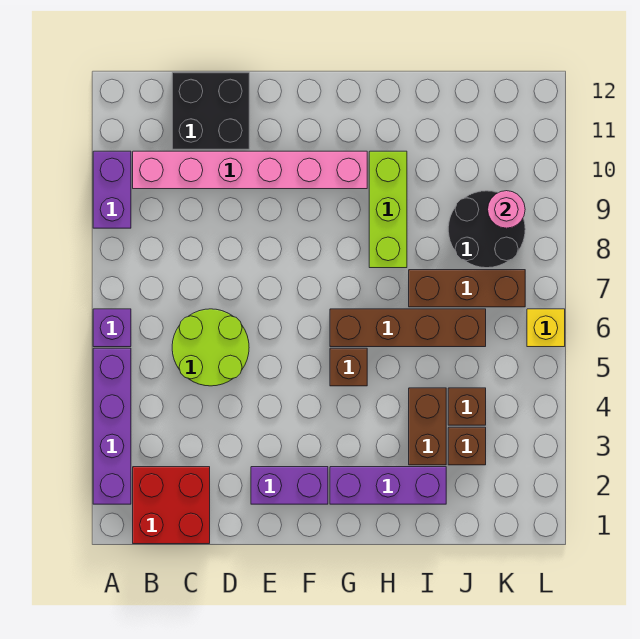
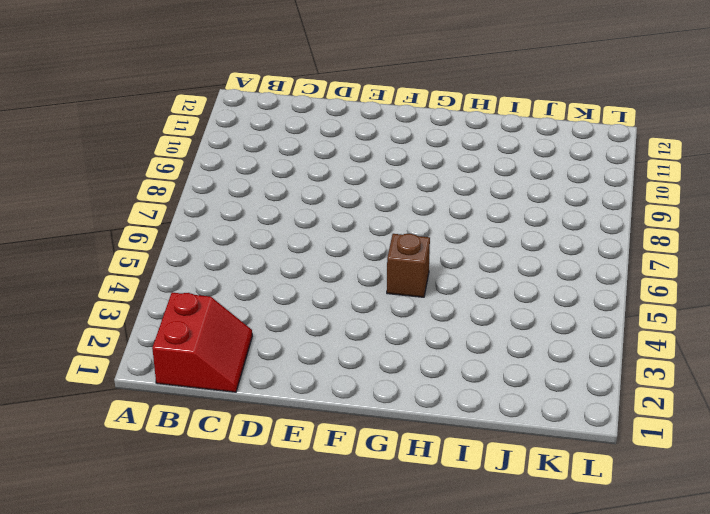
red slope B1:C2 level 1 top B -> red brick B1:C2 level 1
none -> purple brick A2:A5 level 1
none -> purple brick A6 level 1
none -> purple brick A9:A10 level 1

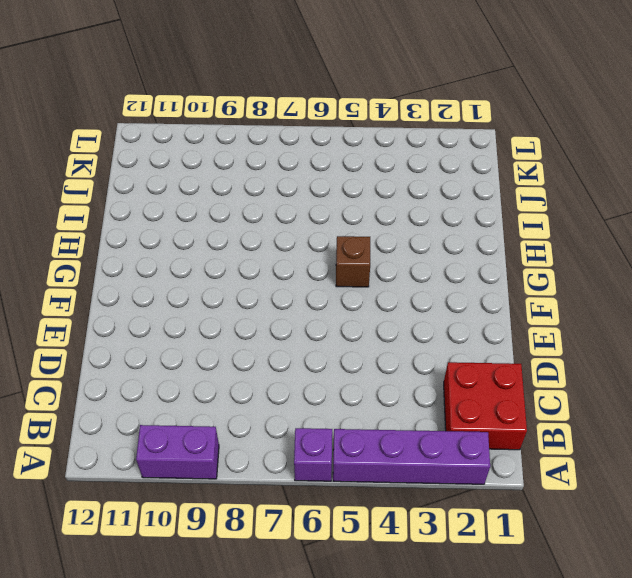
none -> pink brick B10:G10 level 1
none -> lime round brick C5:D6 level 1
none -> black brick C11:D12 level 1

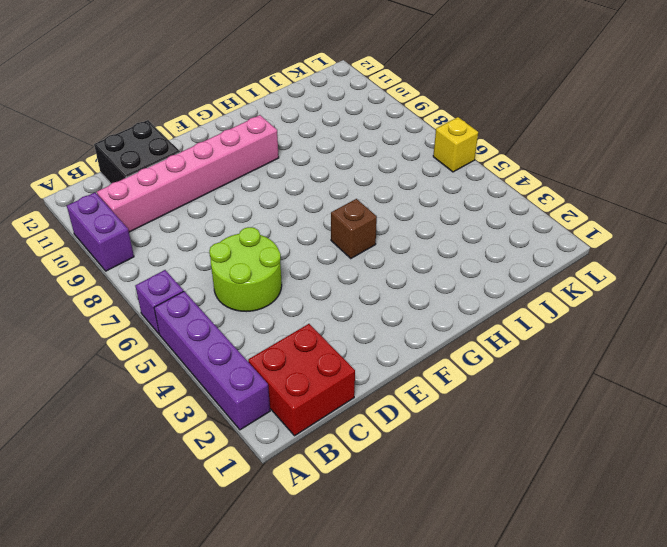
none -> purple brick E2:F2 level 1
none -> purple brick G2:I2 level 1
none -> brown brick G6:J6 level 1

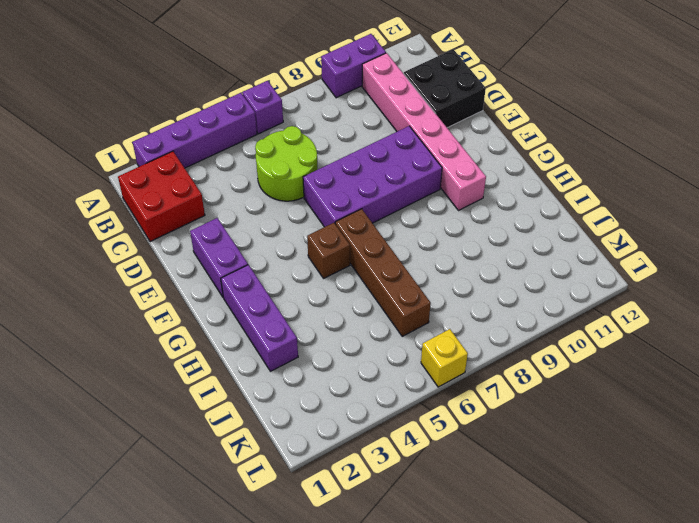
purple brick E6:F9 level 1 -> none
none -> lime brick H8:H10 level 1
none -> brown brick I3:I4 level 1
none -> brown brick I7:K7 level 1

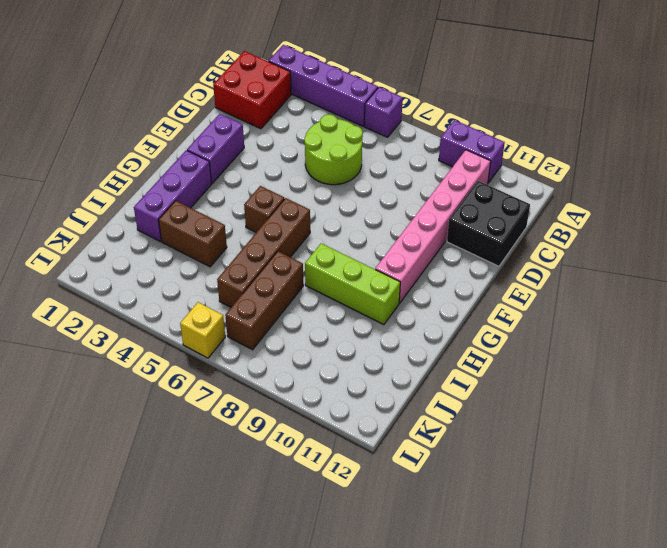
none -> brown brick J3 level 1
none -> brown brick J4 level 1
none -> black round brick J8:K9 level 1

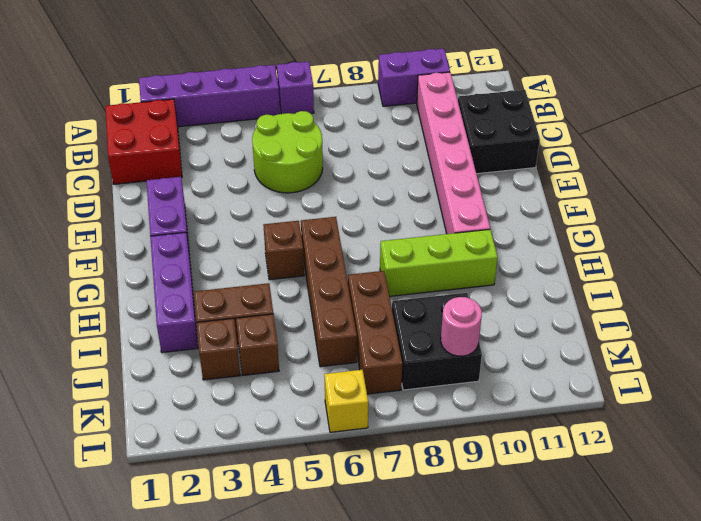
black brick J8:K9 level 1 -> black round brick J8:K9 level 1

